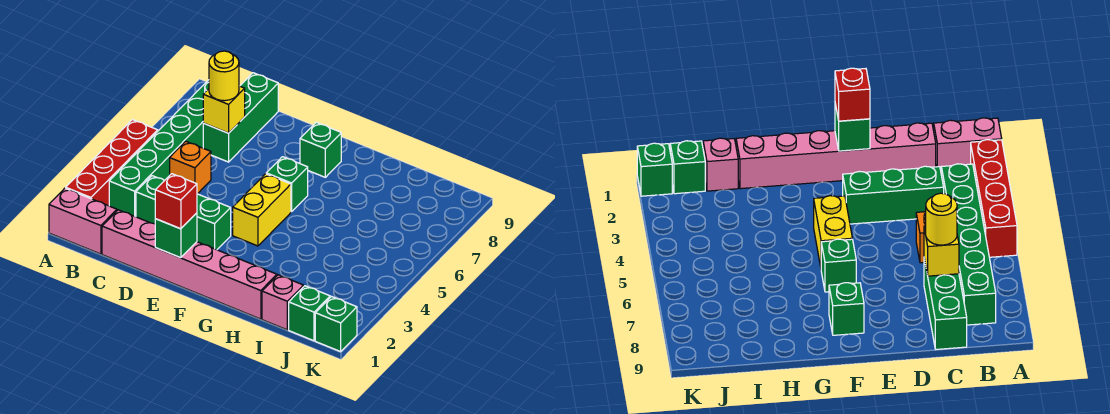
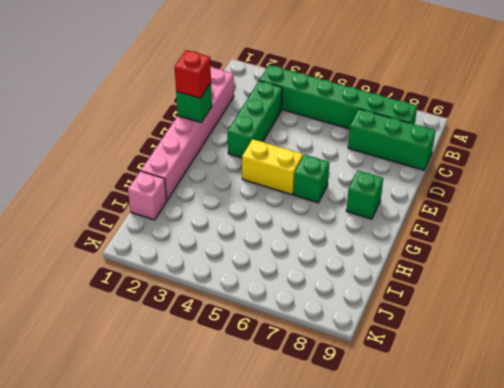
none -> pink brick A1:B1 level 1
none -> red brick A2:A5 level 1
none -> orange brick C5 level 1

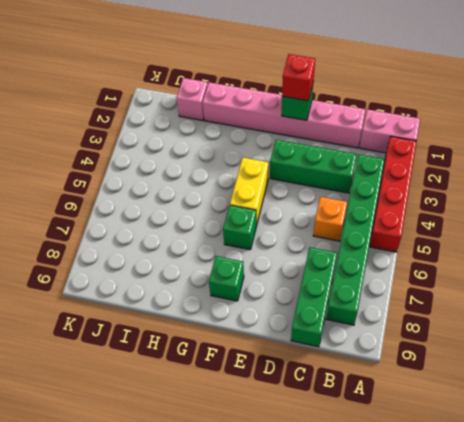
none -> green brick J1 level 1
none -> green brick K1 level 1
none -> yellow brick C7 level 2

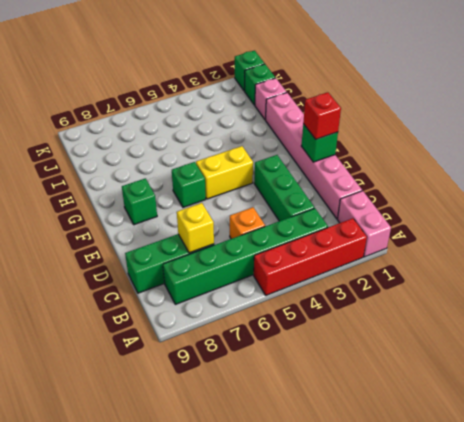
none -> yellow round brick C7 level 3

